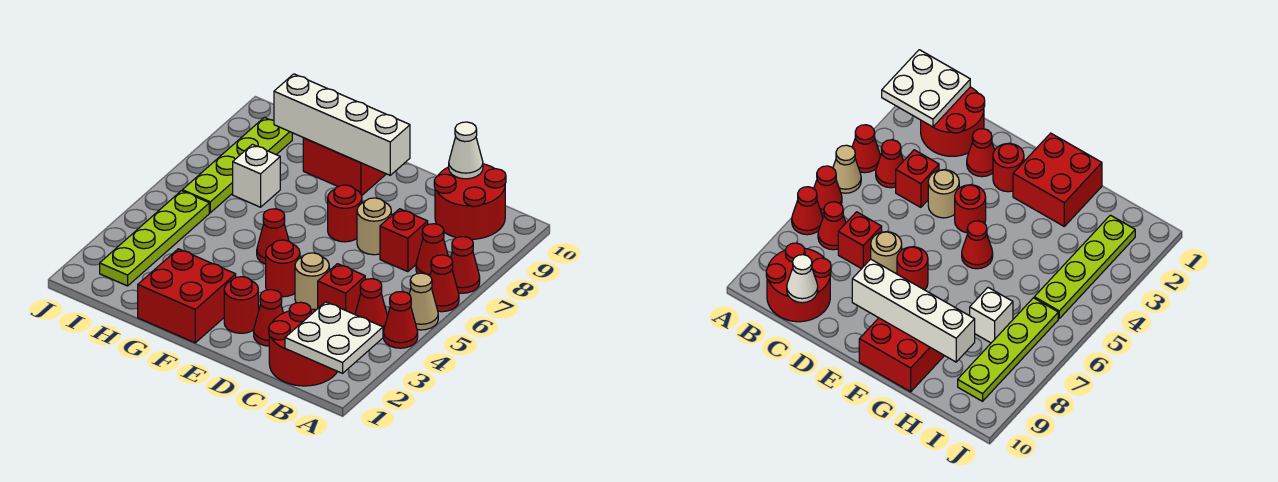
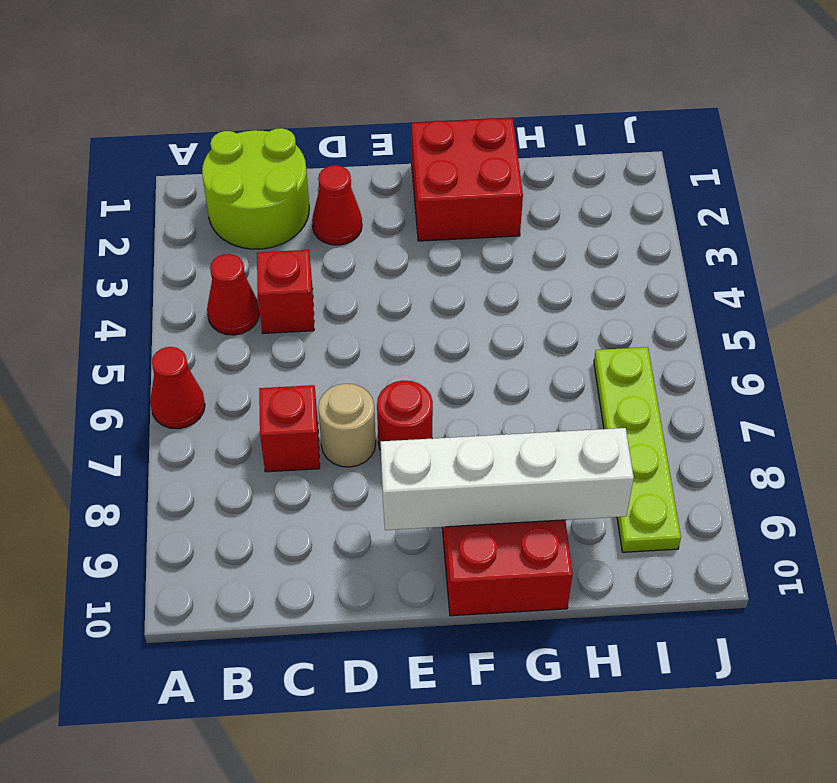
lime round brick B1:C2 level 1 -> red round brick B1:C2 level 1
none -> red cone A4 level 1
none -> tan cone A5 level 1
none -> red cone A7 level 1

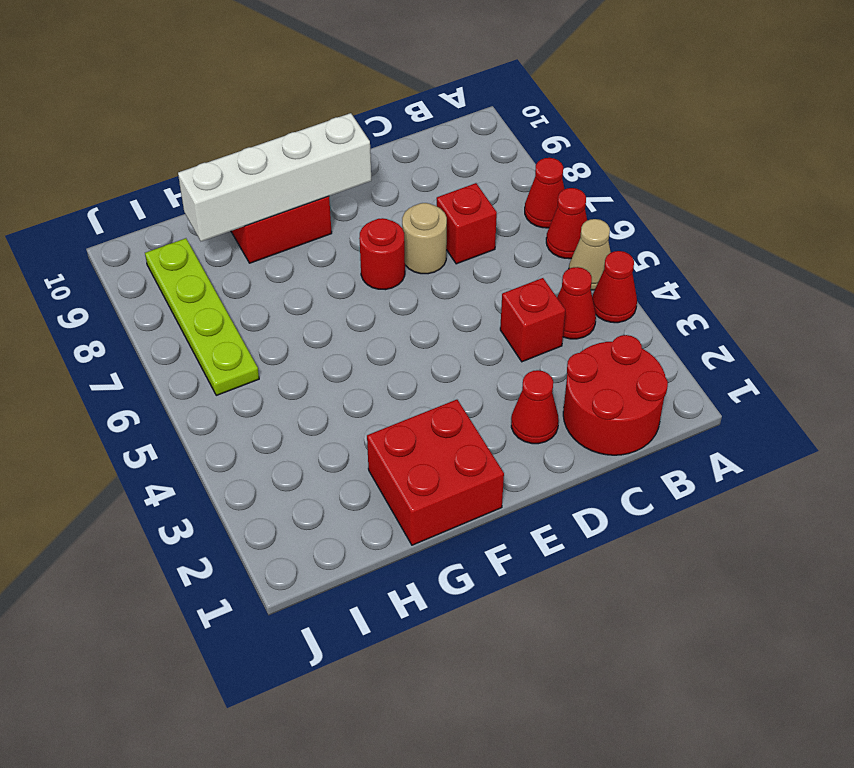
none -> red cone B7 level 1
none -> red round brick B9:C10 level 1
none -> tan round brick D4 level 1

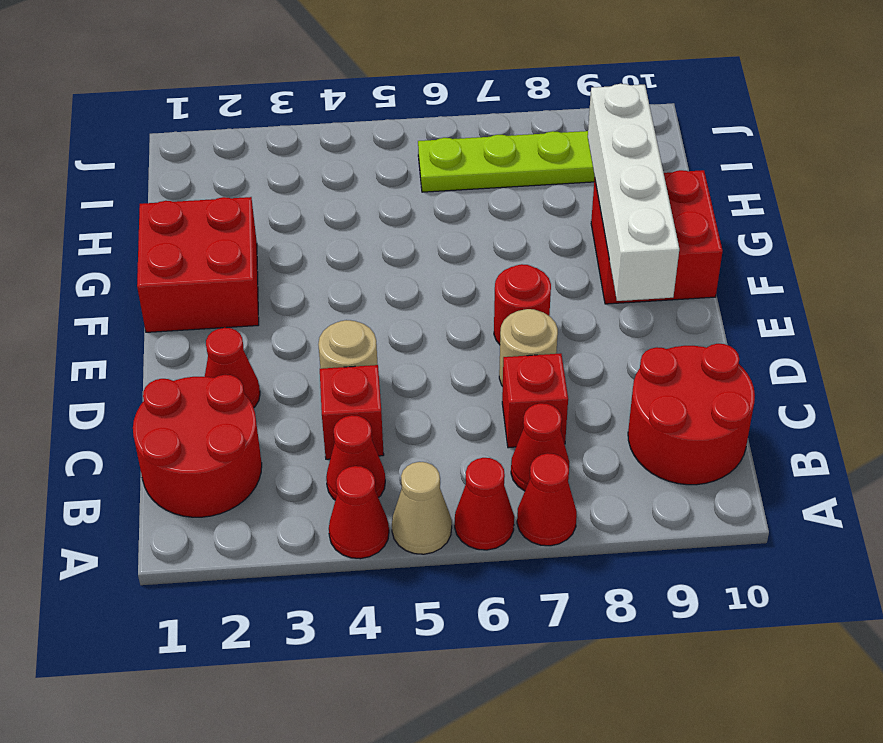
none -> red round brick E2 level 1
none -> red round brick E4 level 1
none -> red cone F5 level 1

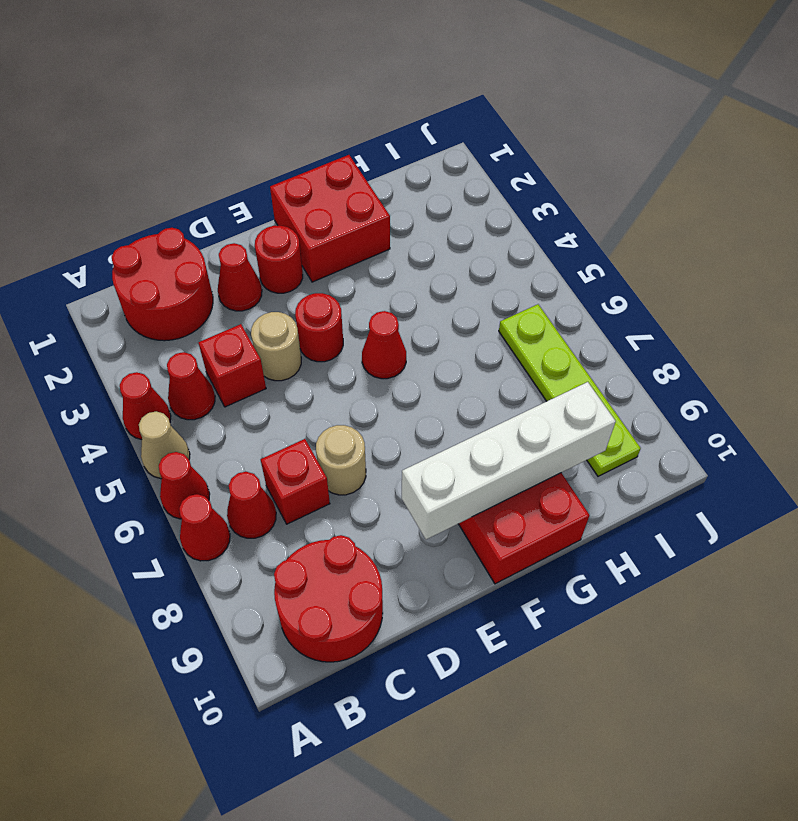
none -> red round brick E7 level 1
none -> white brick H7 level 1
none -> lime plate I2:I5 level 1

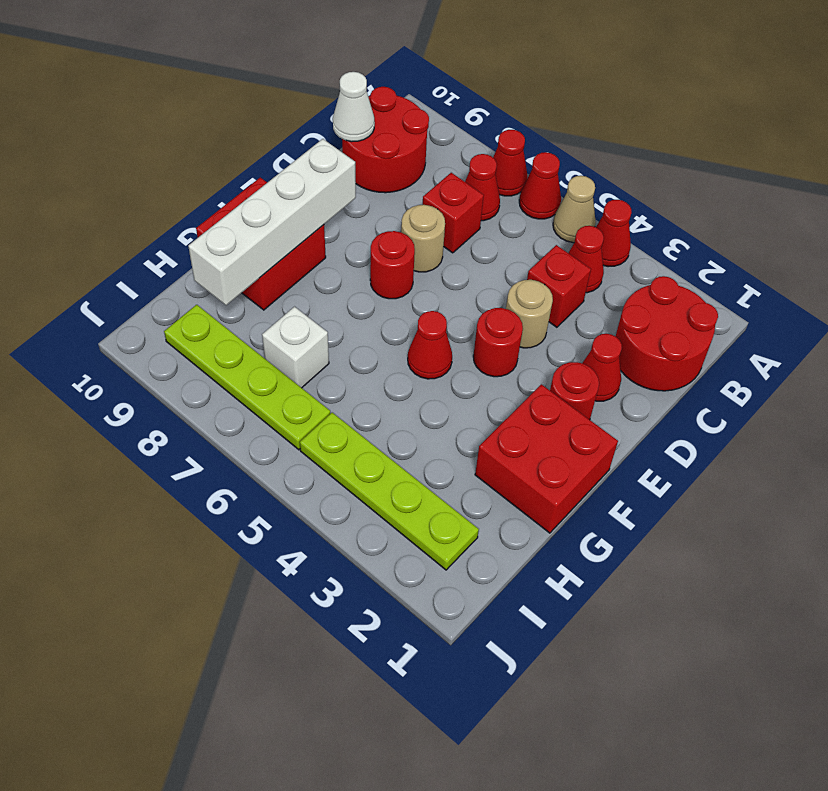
none -> white plate A1:B2 level 2

